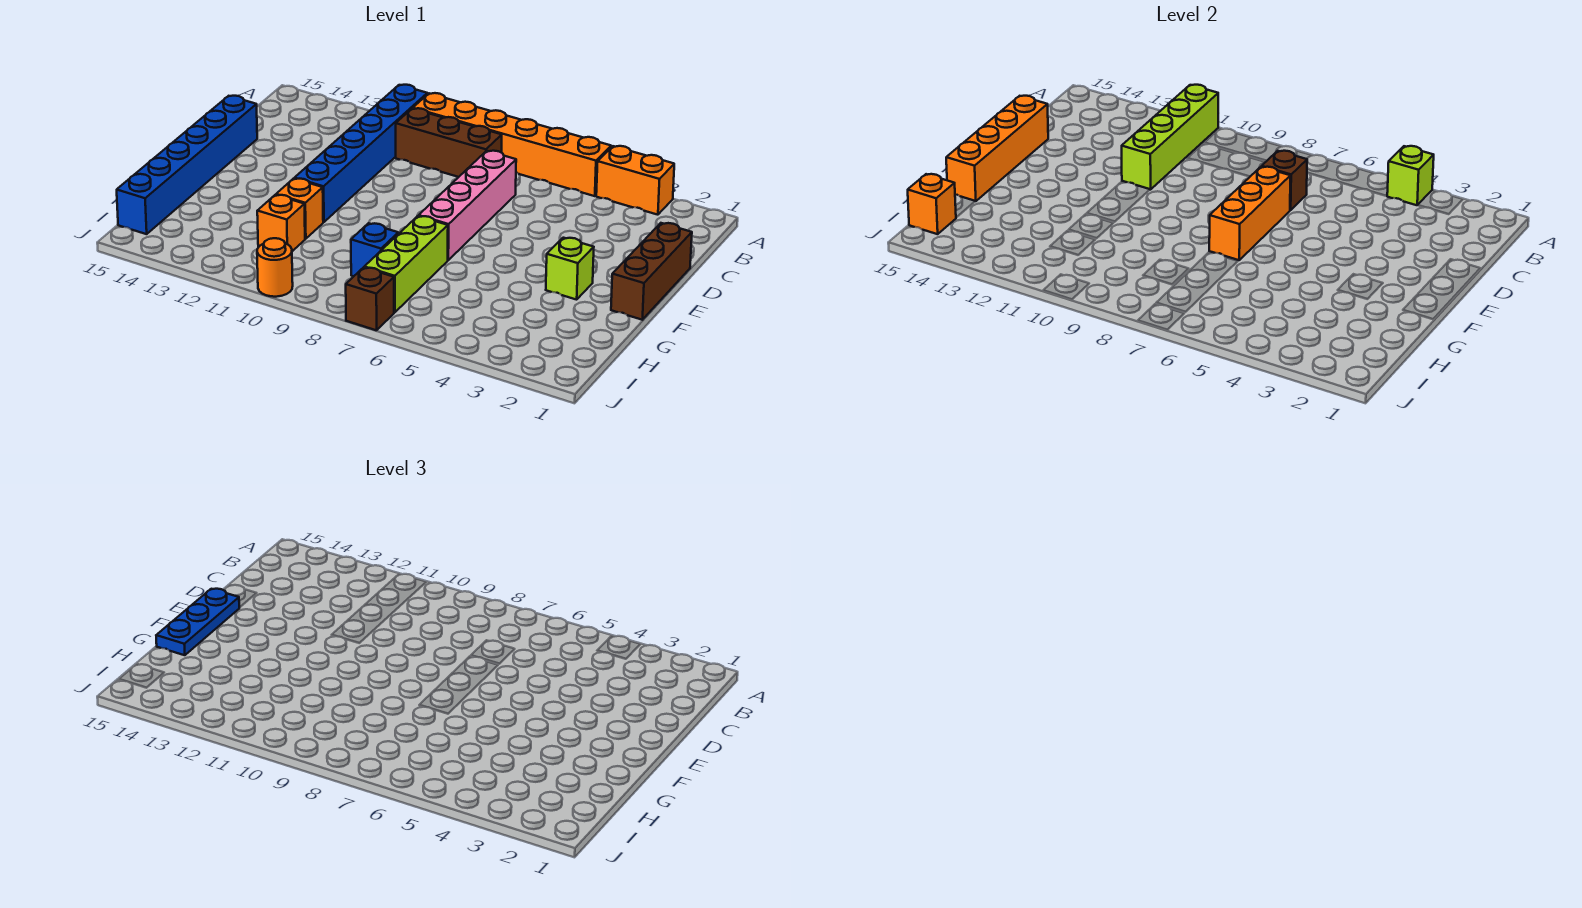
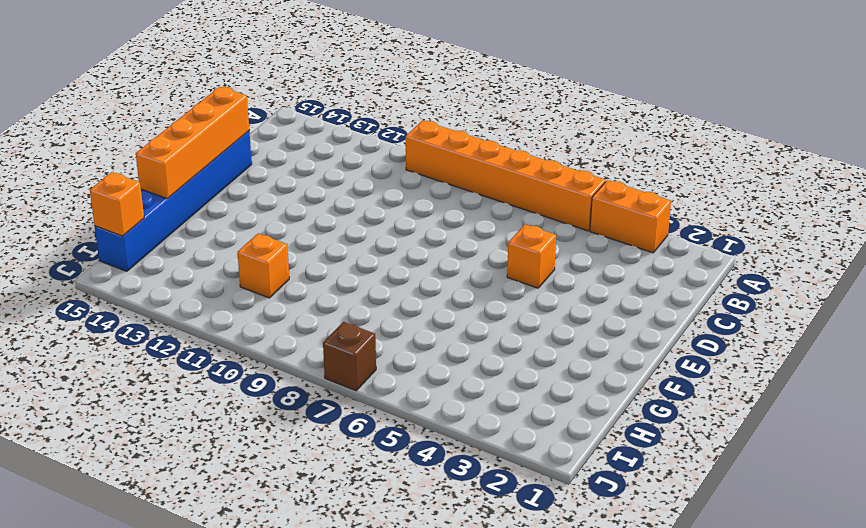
orange brick D5 level 1 -> orange brick G11 level 1
none -> blue brick A11:F11 level 1
none -> brown brick B8:B10 level 1
none -> pink brick C7:F7 level 1

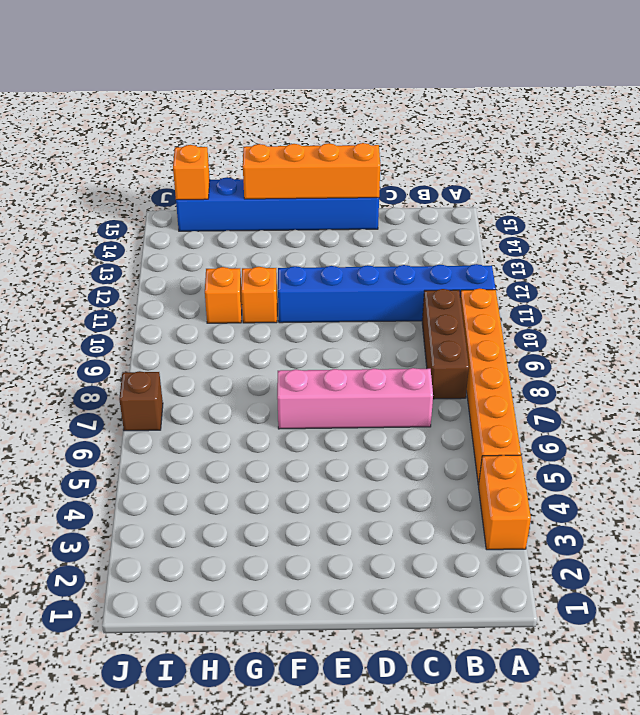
none -> brown brick D1:F1 level 1
none -> lime brick F3 level 1
none -> lime brick G7:I7 level 1

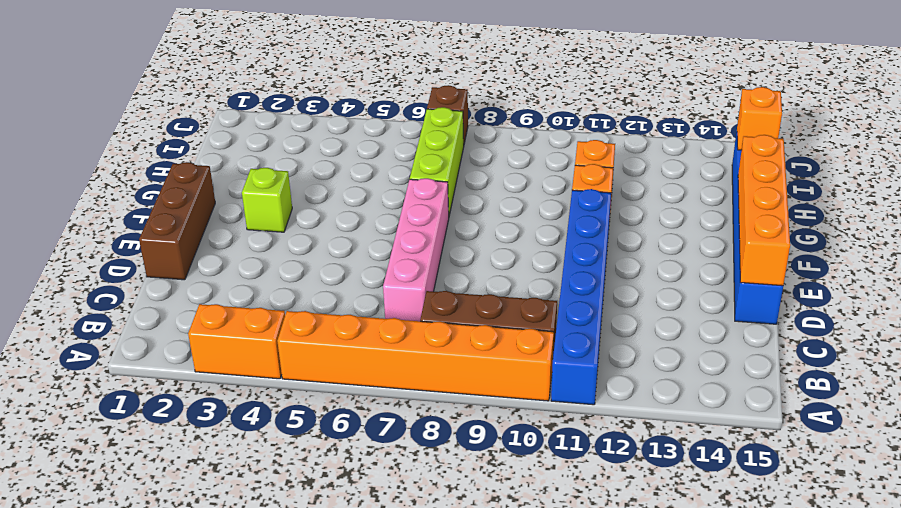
none -> blue brick H8 level 1
none -> orange round brick J10 level 1
none -> lime brick A4 level 2

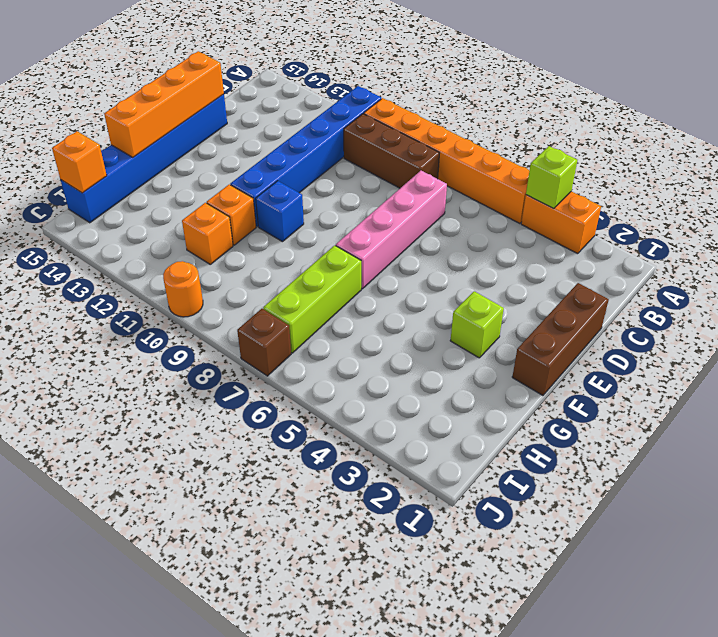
blue brick F10 level 1 -> blue brick H8 level 1
none -> lime brick A11:D11 level 2
none -> brown brick C7 level 2
none -> orange brick D7:F7 level 2

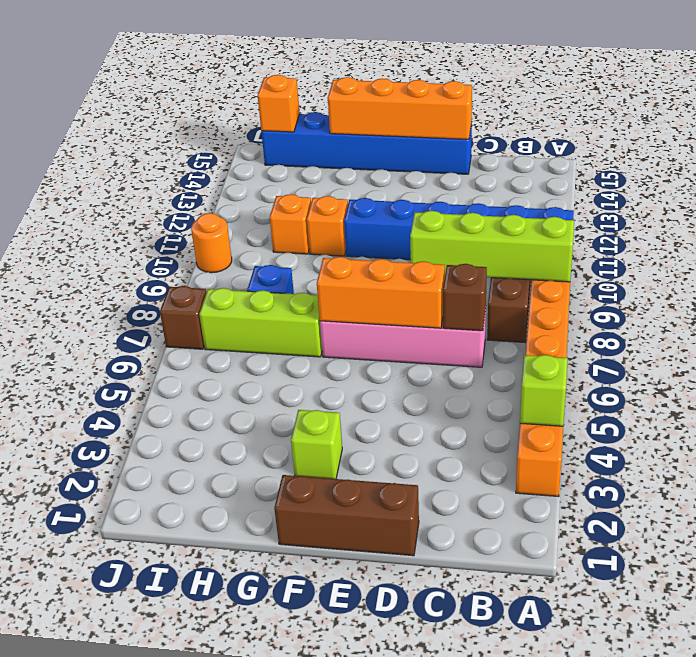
lime brick A9:D9 level 2 -> lime brick A11:D11 level 2
none -> blue plate E15:G15 level 3

